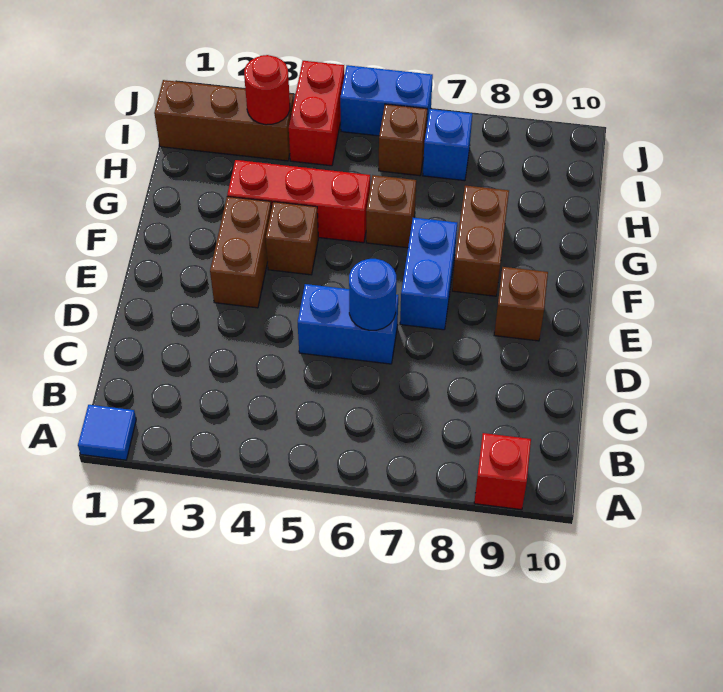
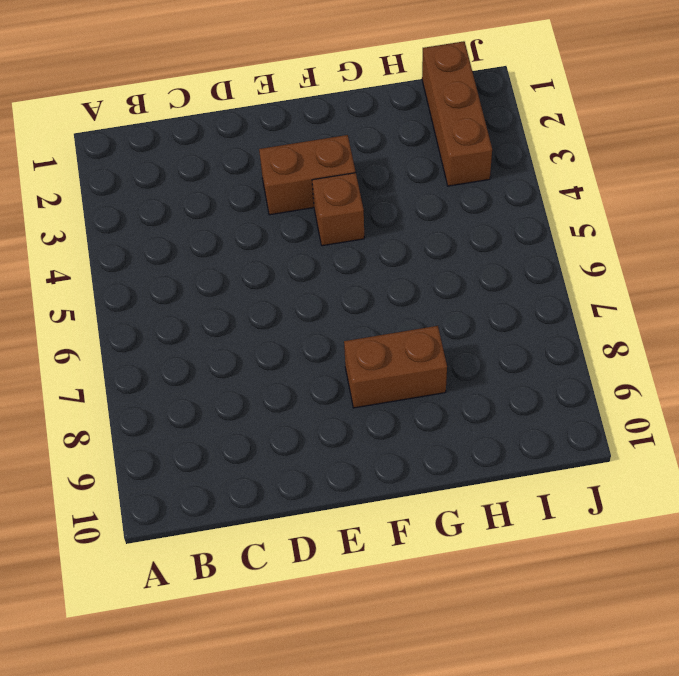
none -> blue tile A1 level 1
none -> red brick A9 level 1
none -> blue brick D5:D6 level 1

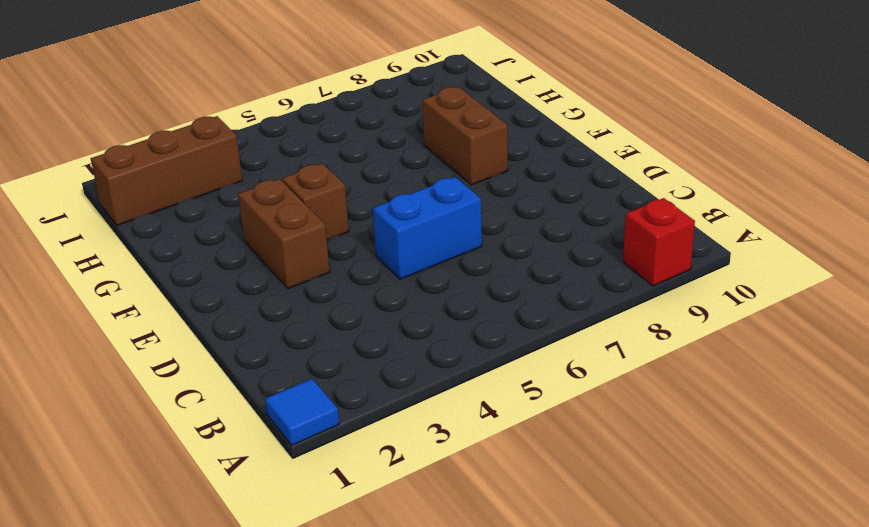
none -> blue brick E7:F7 level 1
none -> brown brick E9 level 1
none -> red brick G3:G5 level 1

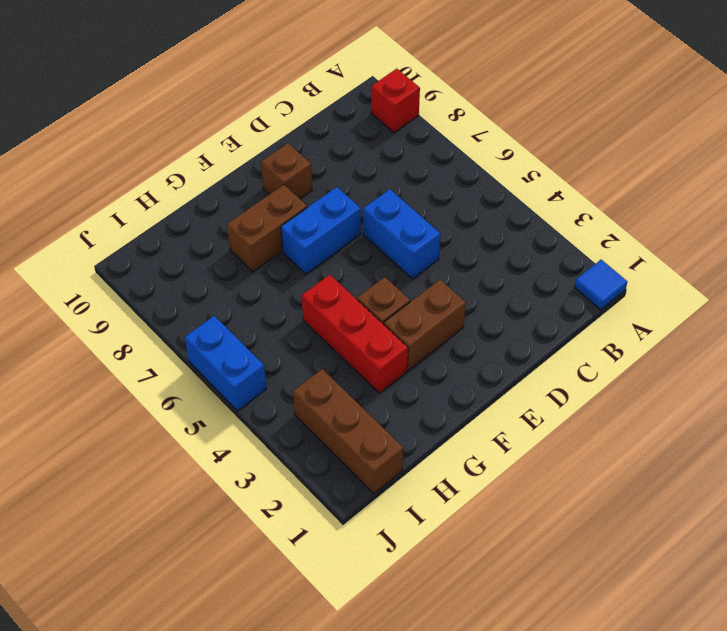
none -> brown brick G6 level 1
none -> red brick I4:J4 level 1
none -> brown brick I6 level 1

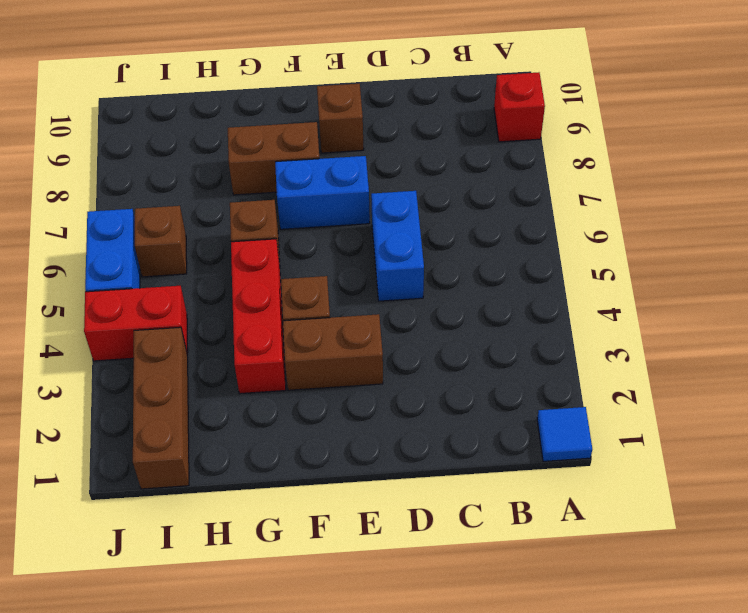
none -> blue brick I7 level 1
none -> blue round brick D6 level 2
none -> red round brick I3 level 2

